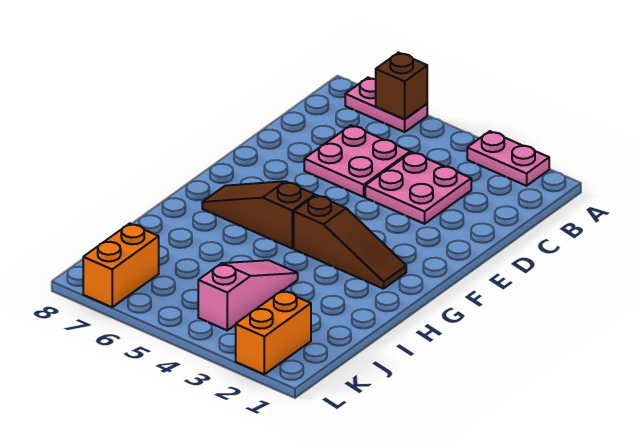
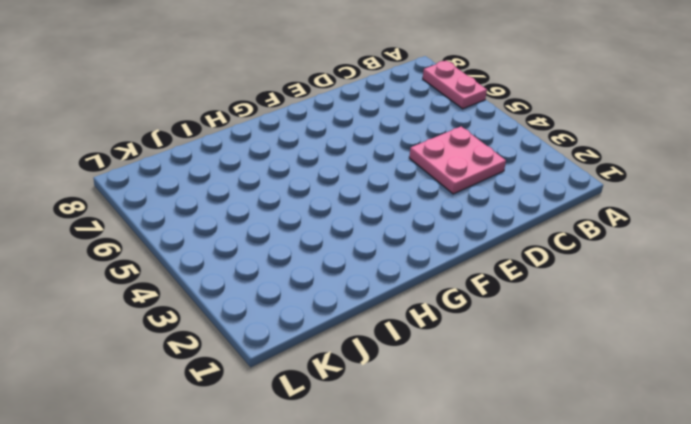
none -> pink plate A2:A3 level 1
none -> pink plate C5:D6 level 1

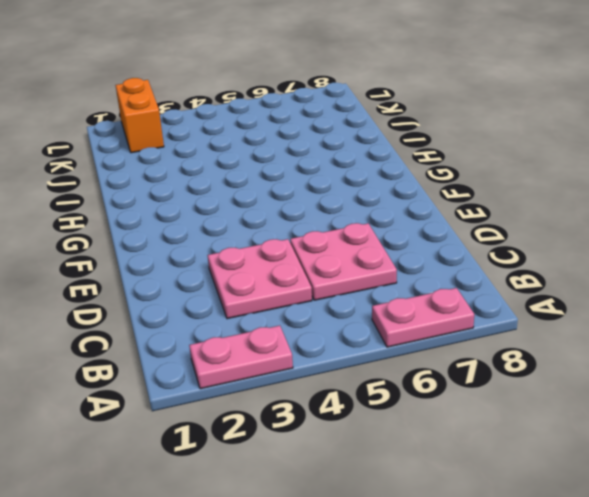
none -> brown slope G2:G4 level 1 top 4
none -> brown slope G5:G7 level 1 top 5

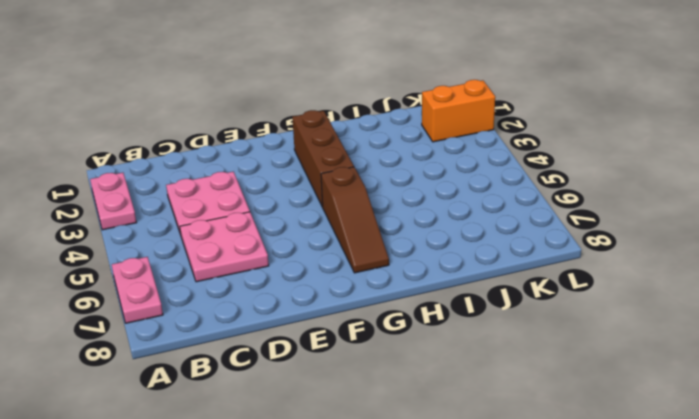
brown brick G2:G4 level 1 -> brown slope G2:G4 level 1 top 4
none -> pink slope I4:K4 level 1 top K
none -> orange brick K7:L7 level 1

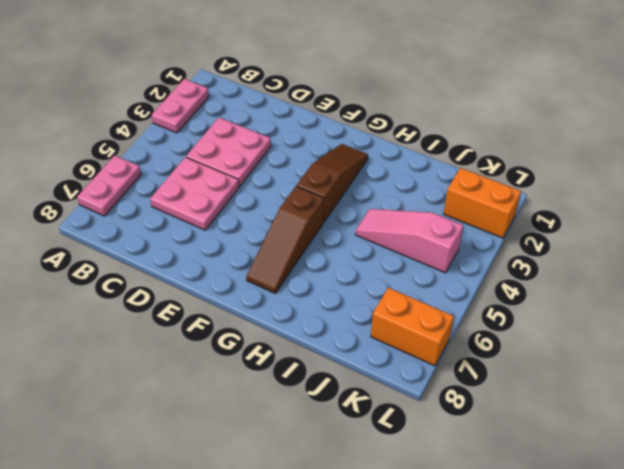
none -> brown brick A6 level 2

